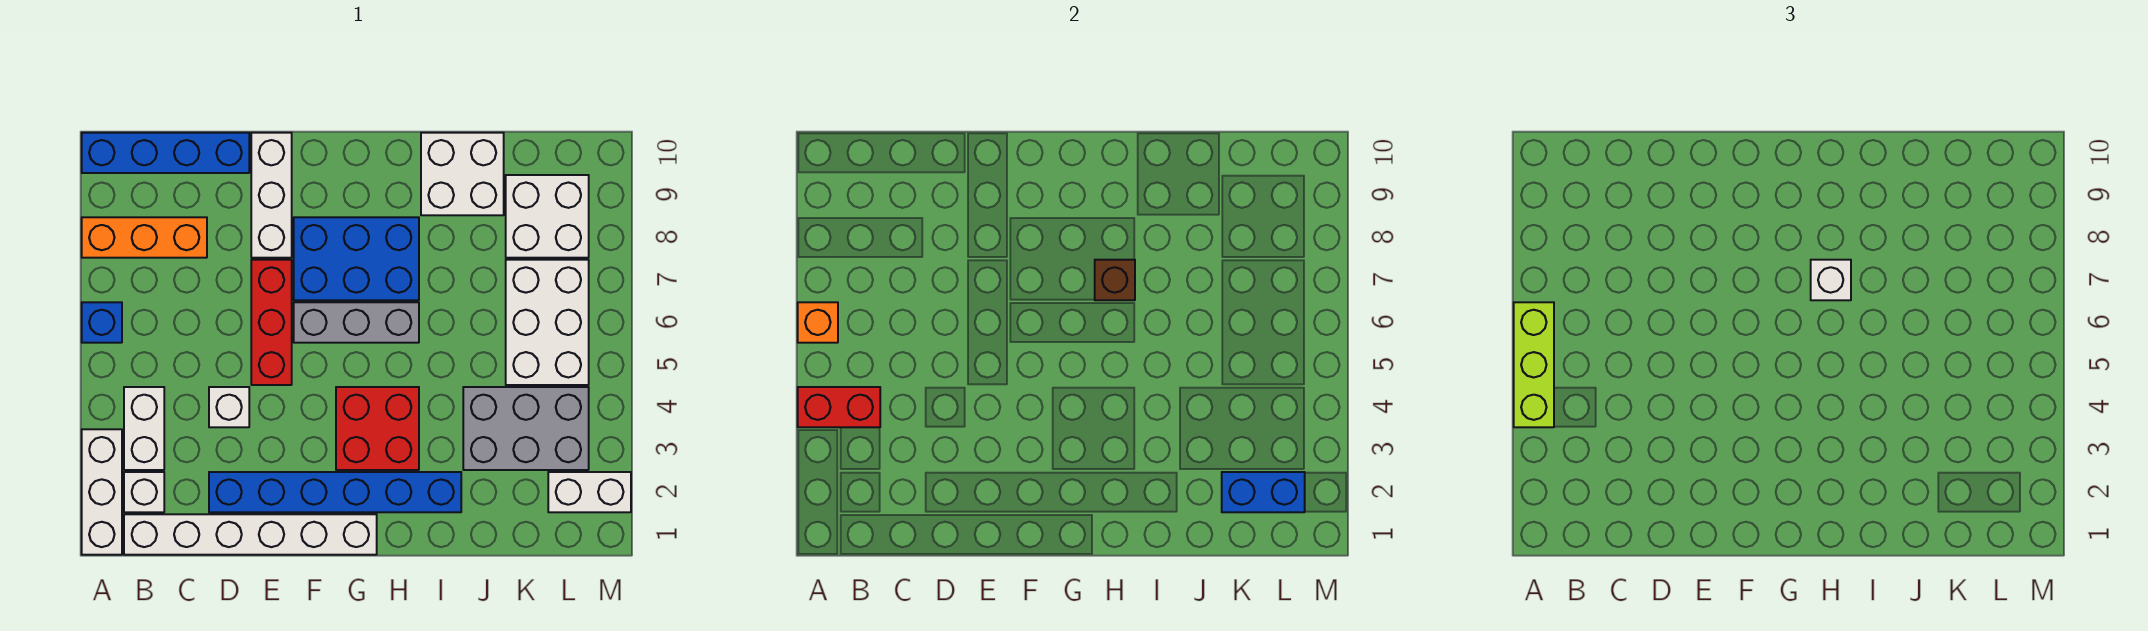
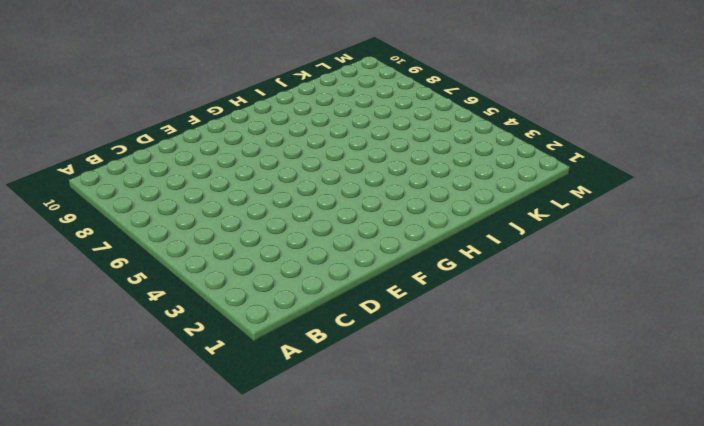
none -> white brick A1:A3 level 1
none -> blue brick A6 level 1
none -> orange brick A8:C8 level 1

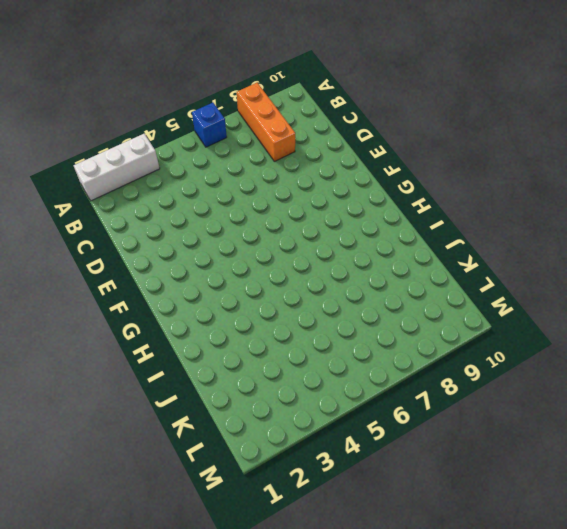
none -> blue brick A10:D10 level 1
none -> white brick B1:G1 level 1
none -> white brick B2 level 1

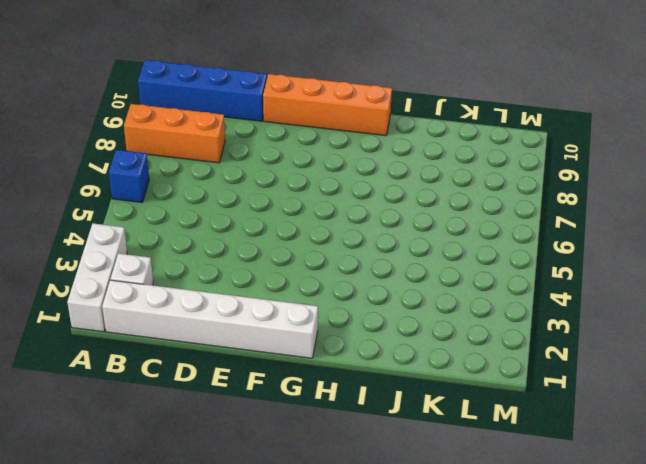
orange brick E10:H10 level 1 -> white brick E8:E10 level 1
none -> white brick B3:B4 level 1
none -> blue brick D2:I2 level 1
none -> white brick D4 level 1

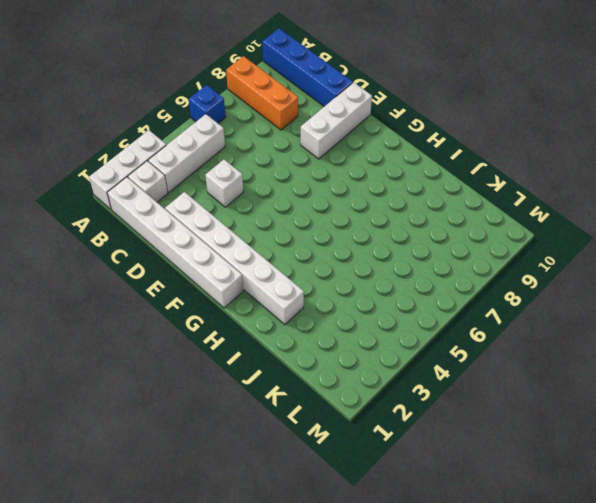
white brick B3:B5 level 1 -> white brick B3:B4 level 1
white brick D2:I2 level 1 -> blue brick D2:I2 level 1
none -> red brick E5:E7 level 1
none -> grey brick F6:H6 level 1
none -> blue brick F7:H8 level 1

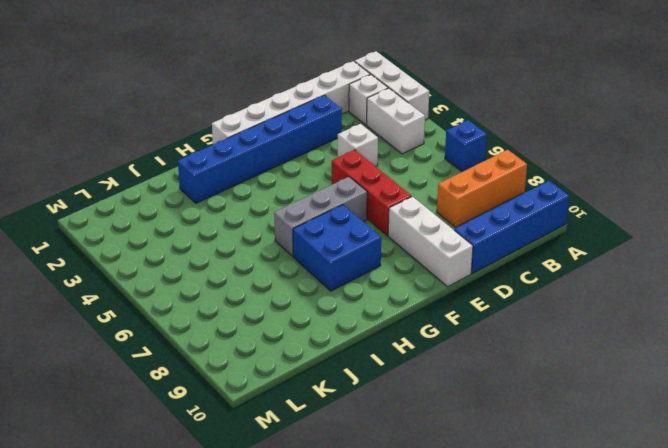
blue brick G7:H8 level 1 -> blue brick F7:H8 level 1
none -> red brick G3:H4 level 1
none -> white brick I9:J10 level 1
none -> grey brick J3:L4 level 1

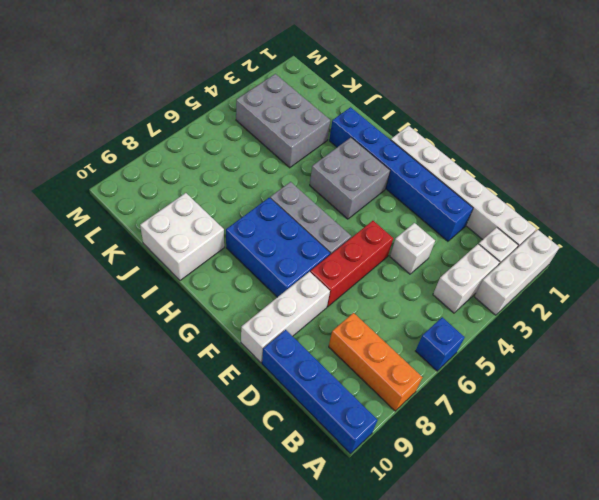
grey brick G3:H4 level 1 -> red brick G3:H4 level 1
none -> white brick K5:L7 level 1
none -> white brick K8:L9 level 1
none -> white brick L2:M2 level 1

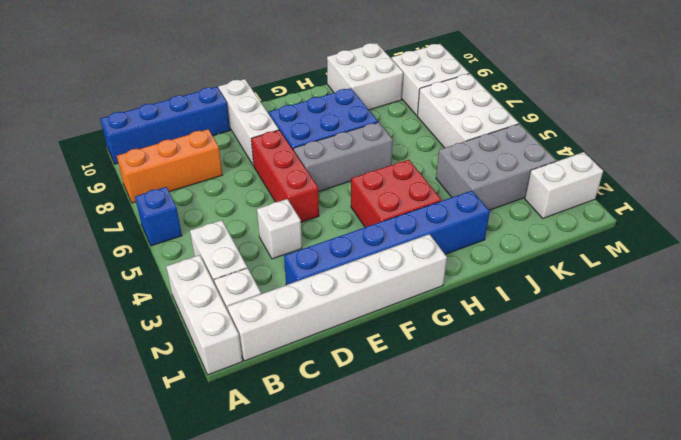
none -> red brick A4:B4 level 2
none -> orange brick A6 level 2
none -> brown brick H7 level 2

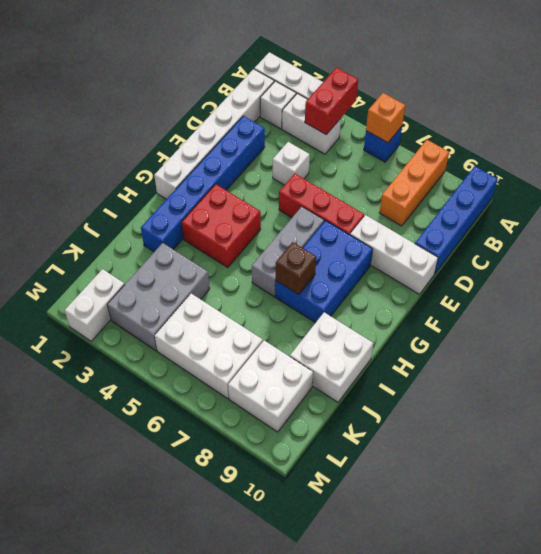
none -> blue brick K2:L2 level 2
none -> lime brick A4:A6 level 3
none -> white brick H7 level 3

